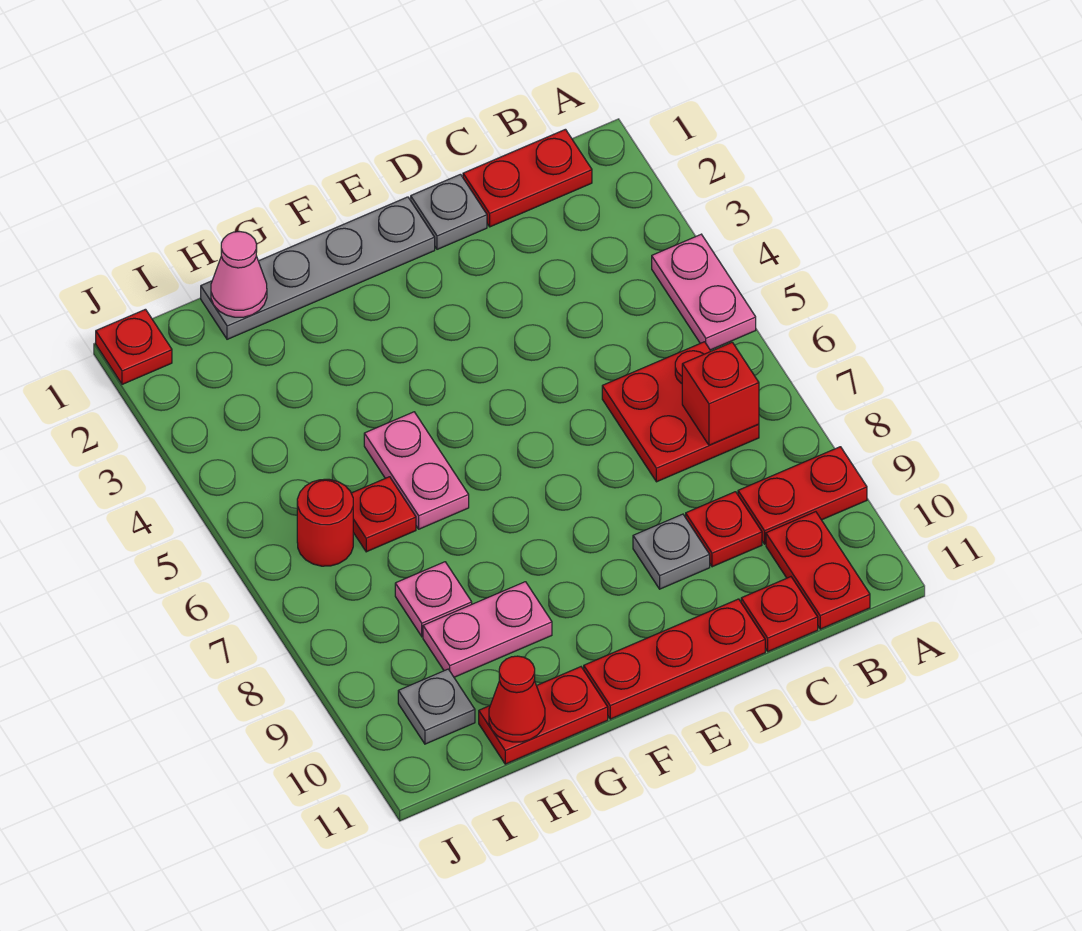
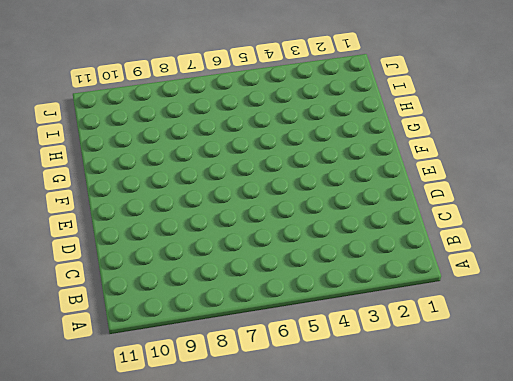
none -> pink plate A4:A5 level 1
none -> red plate A9:B9 level 1
none -> red plate B1:C1 level 1

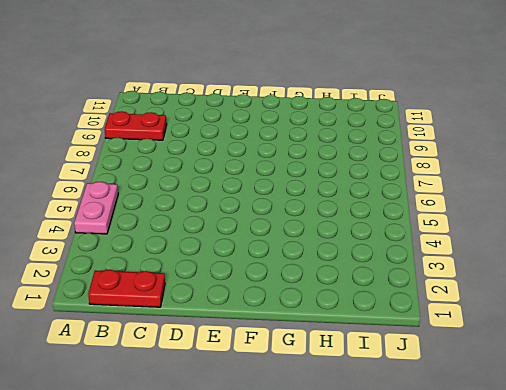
none -> red plate B6:C7 level 1
none -> red plate B10:B11 level 1
none -> red plate C9 level 1

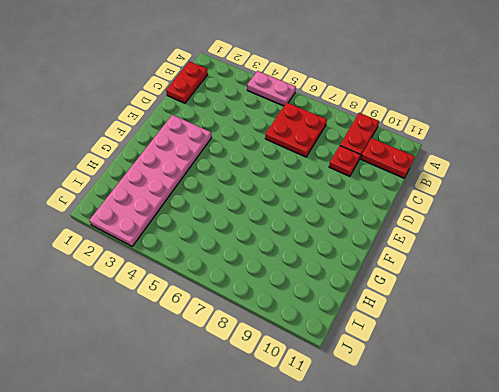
pink plate E2:J3 level 1 -> none
none -> red plate C11 level 1
none -> grey plate D1 level 1
none -> grey plate D9 level 1

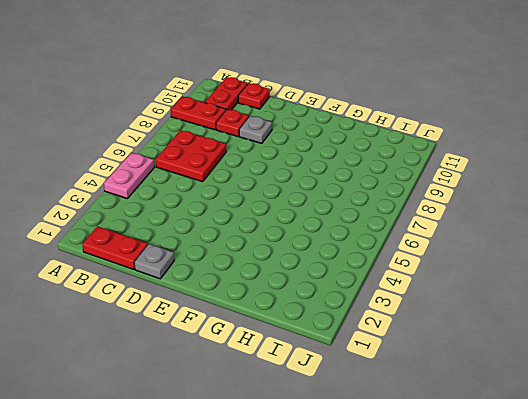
none -> red plate D11:F11 level 1
none -> grey plate E1:H1 level 1
none -> pink plate G5:G6 level 1

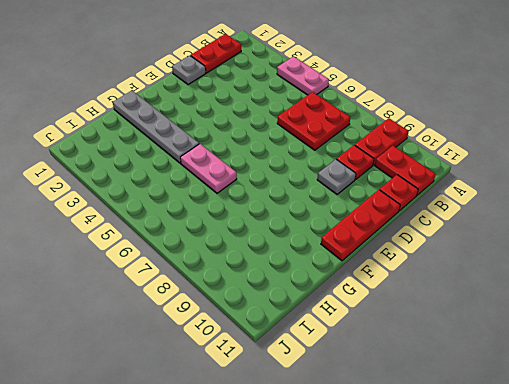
grey plate G1:G4 level 1 -> grey plate E1:H1 level 1
none -> pink plate G9:H9 level 1
none -> red plate G11:H11 level 1
none -> red plate H6 level 1

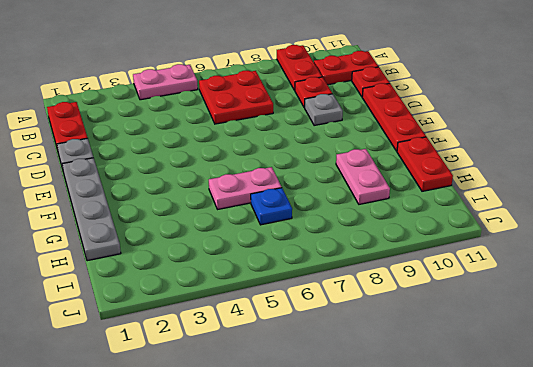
blue plate H6 level 1 -> red plate H6 level 1
none -> pink plate H8 level 1
none -> red round brick I6 level 1
none -> grey plate I10 level 1

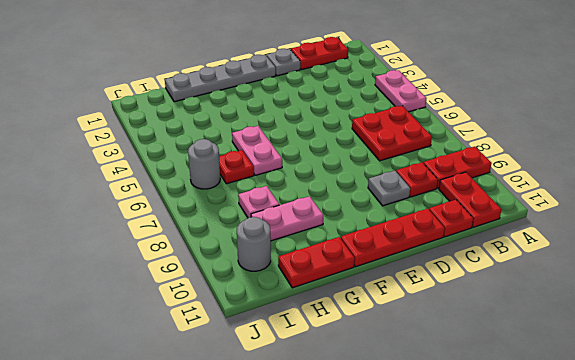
grey round brick I6 level 1 -> red round brick I6 level 1
grey round brick I10 level 1 -> grey plate I10 level 1
none -> red plate J1 level 1
none -> red brick B7 level 2
none -> pink cone H1 level 2

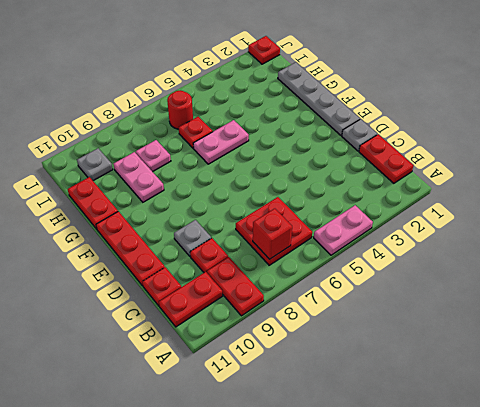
none -> pink cone H1 level 2
none -> red cone H11 level 2

